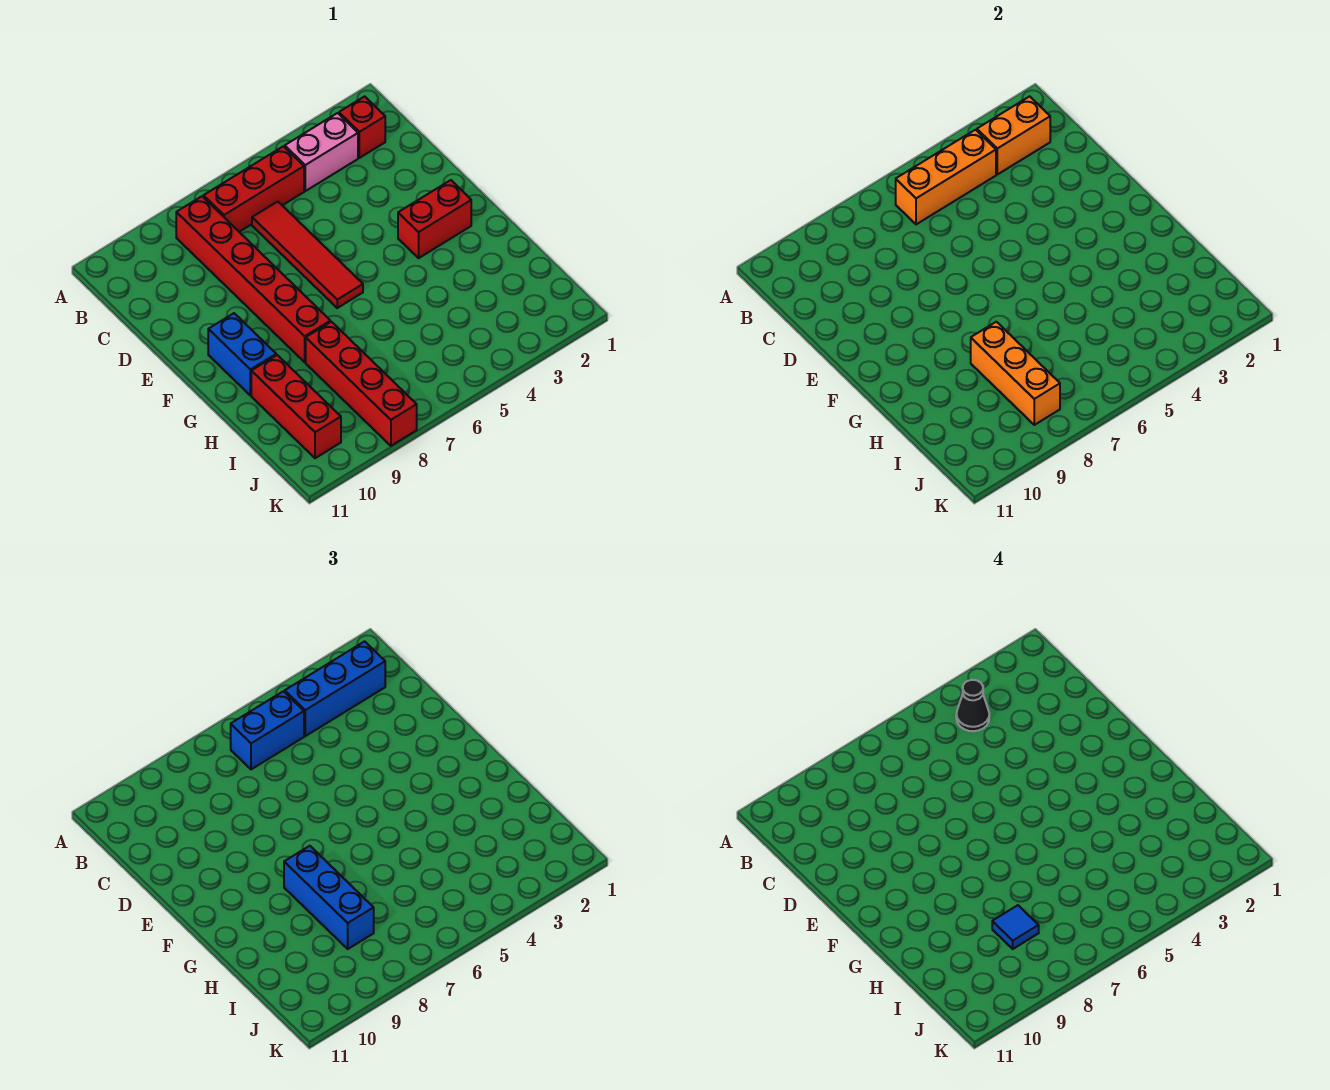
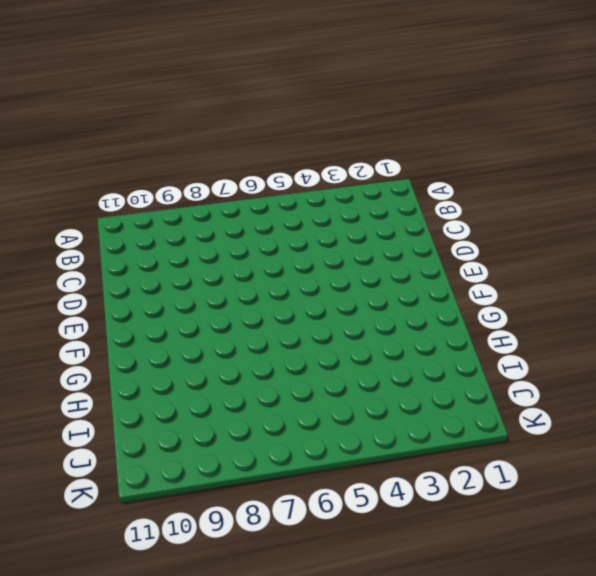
none -> red brick B2 level 1
none -> pink brick B3:B4 level 1
none -> red brick B5:B7 level 1

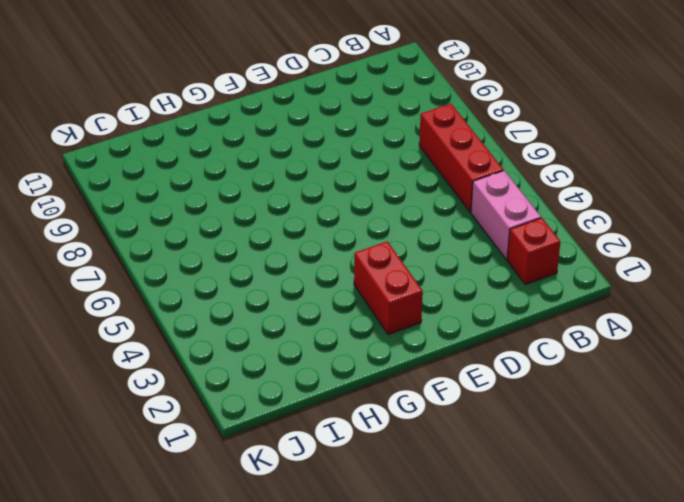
none -> red brick B8:G8 level 1
none -> red tile C6:F6 level 1
none -> blue brick F10:G10 level 1

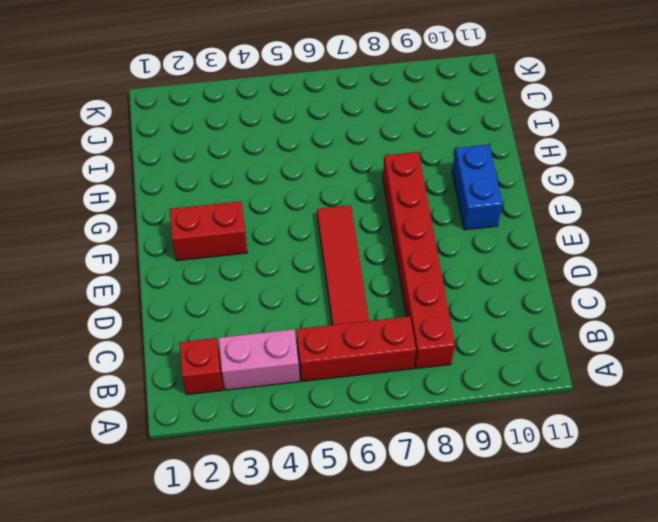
none -> red brick H8:K8 level 1
none -> red brick H10:J10 level 1
none -> orange brick B2:B3 level 2

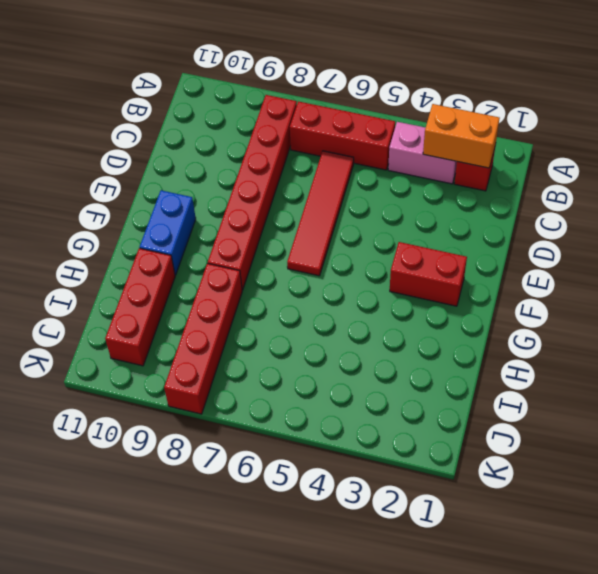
none -> orange brick B4:B6 level 2
none -> orange brick H8:J8 level 2
none -> blue brick B2:B4 level 3

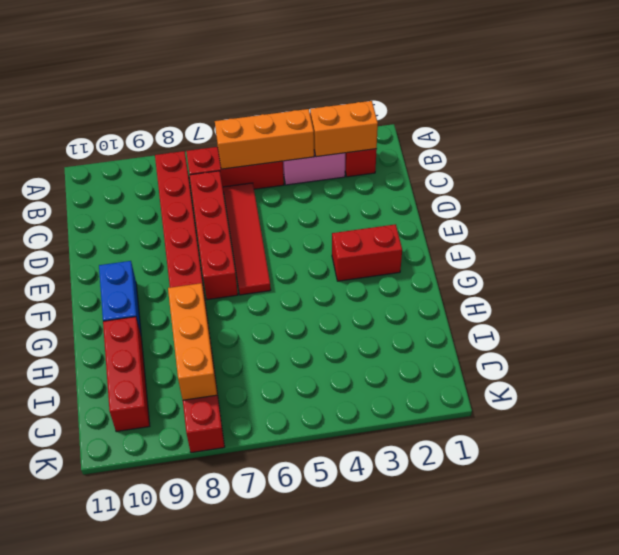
red brick C7:F7 level 1 -> none
none -> blue brick B2:B4 level 3
none -> blue brick B5:B6 level 3
none -> blue brick G8:I8 level 3

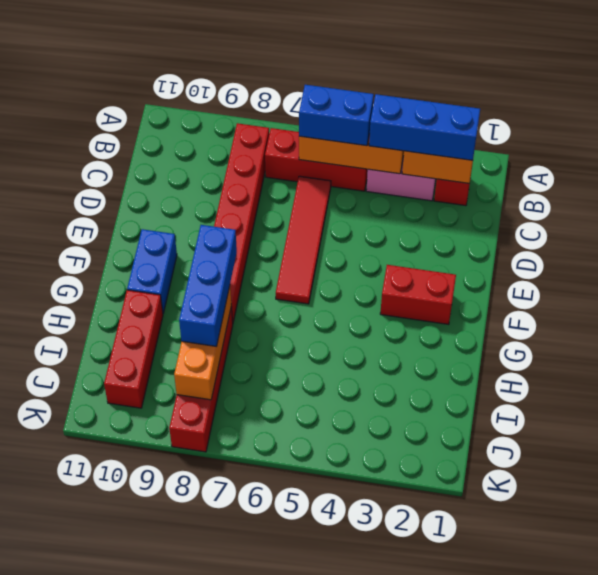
none -> black cone B4 level 4
none -> blue tile I8 level 4

